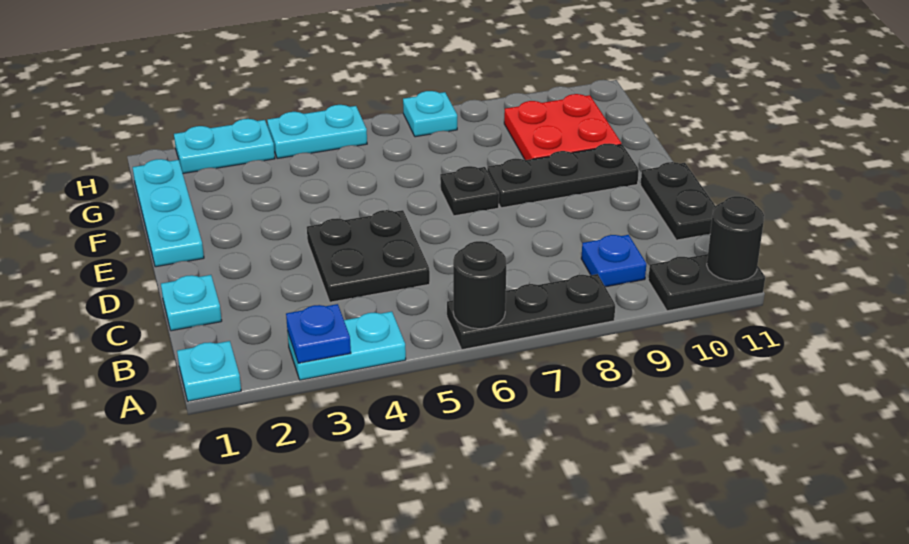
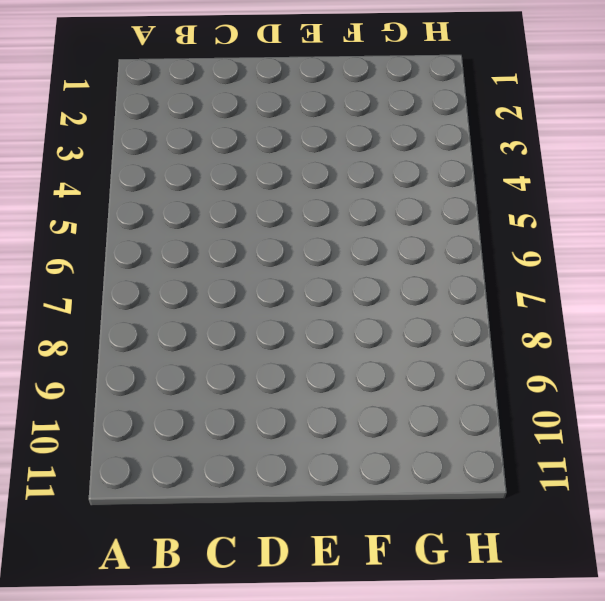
none -> cyan plate A1 level 1
none -> cyan plate A3:A4 level 1
none -> black plate A6:A8 level 1

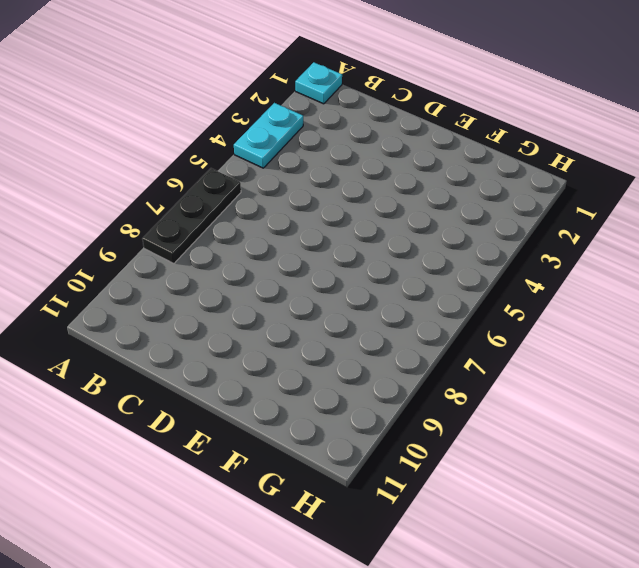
none -> black plate A10:A11 level 1
none -> blue plate B9 level 1
none -> cyan plate C1 level 1

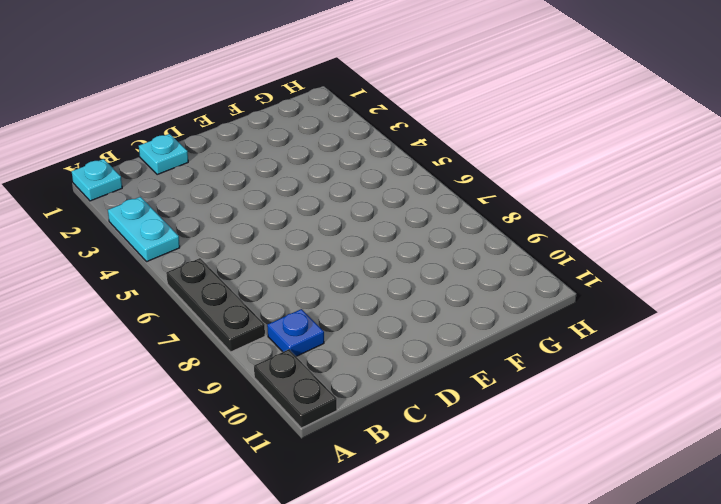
none -> black plate C4:D5 level 1
none -> black plate C11:D11 level 1
none -> cyan plate E1:G1 level 1

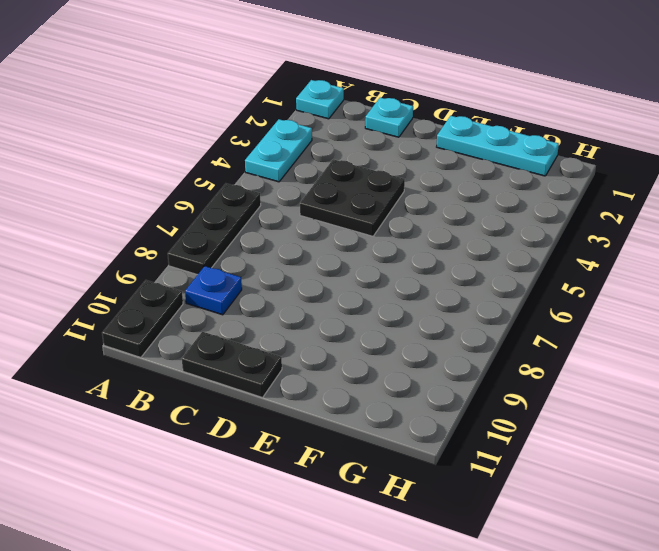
none -> black plate E7 level 1
none -> black plate E8:E10 level 1
none -> red plate F9:G10 level 1

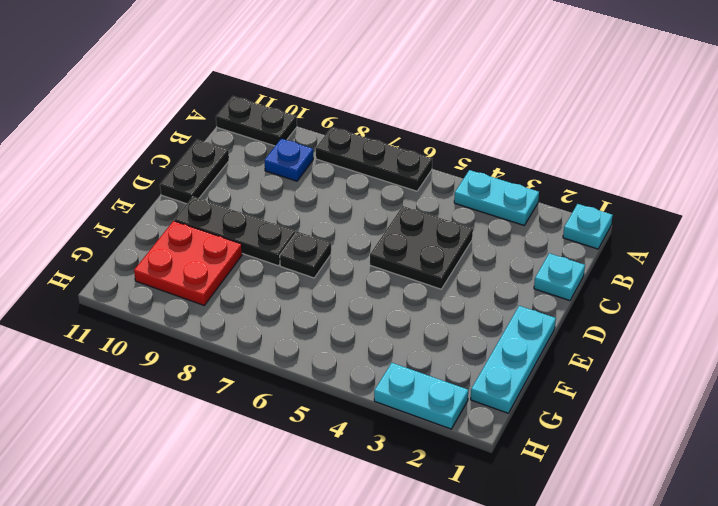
none -> cyan plate H4:H5 level 1
none -> cyan plate H7 level 1
none -> blue plate A3 level 2

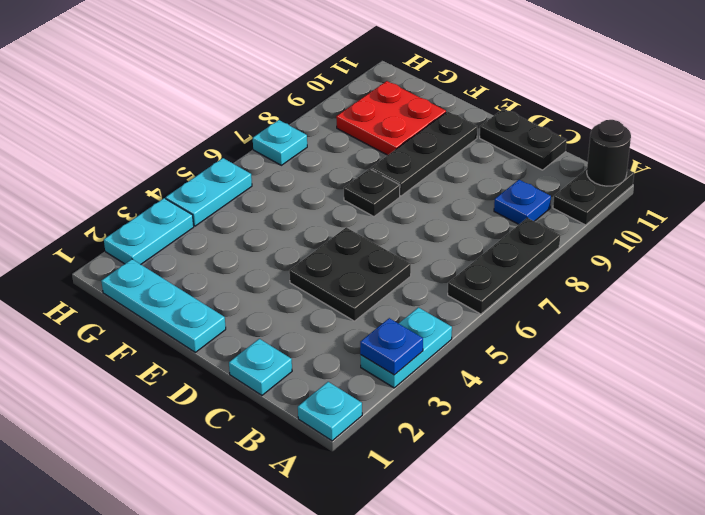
none -> black round brick A6 level 2

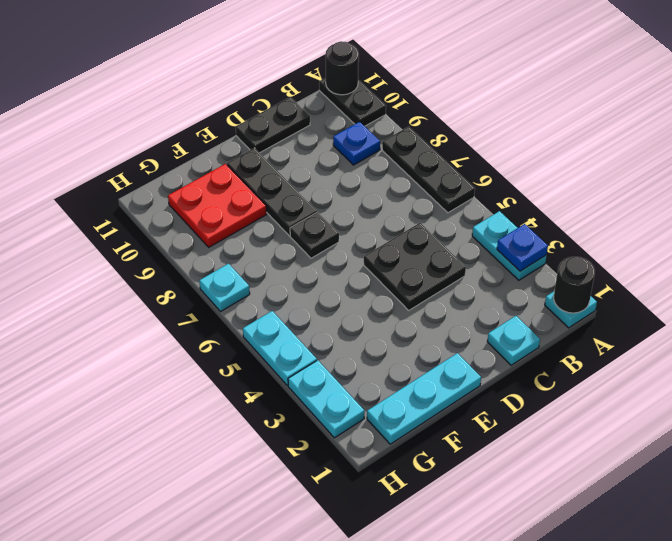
black round brick A1 level 2 -> black round brick A6 level 2

